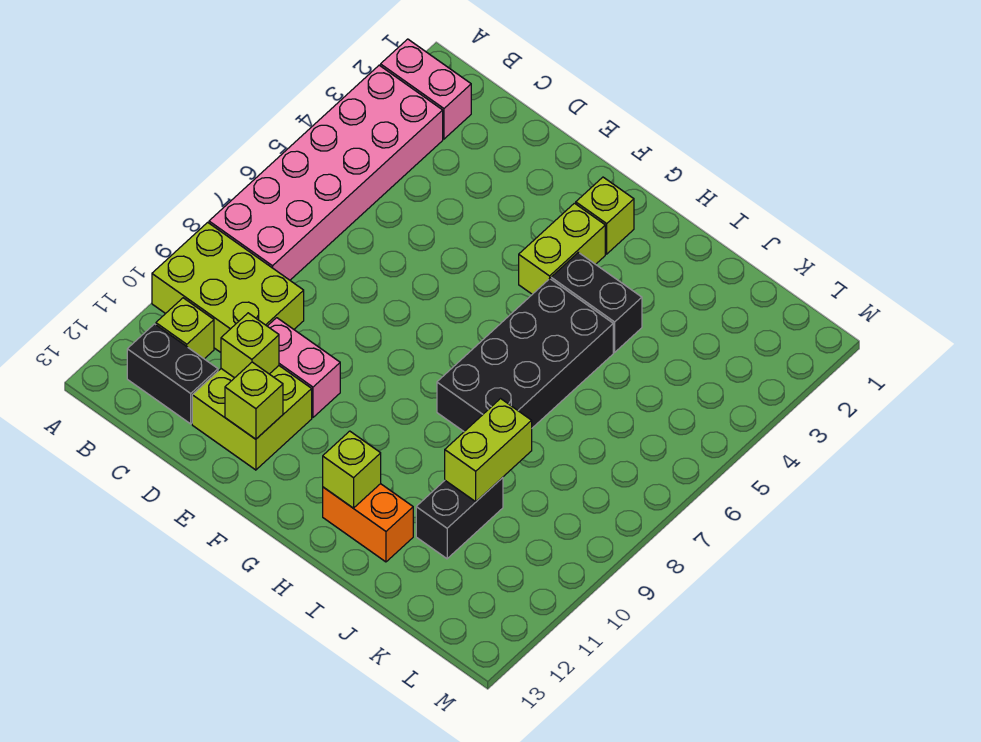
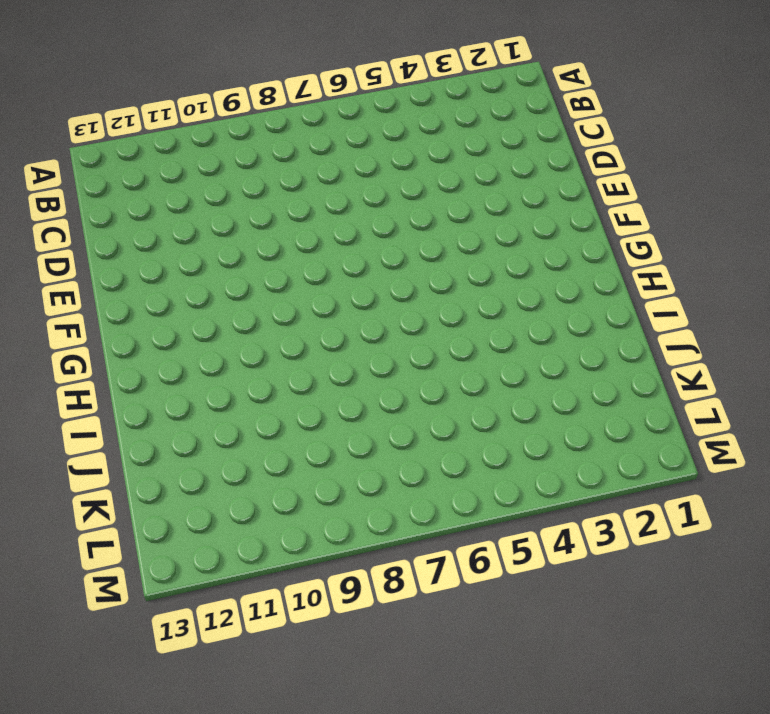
none -> pink brick A2:B2 level 1
none -> pink brick A3:B8 level 1
none -> lime brick A9:C10 level 1

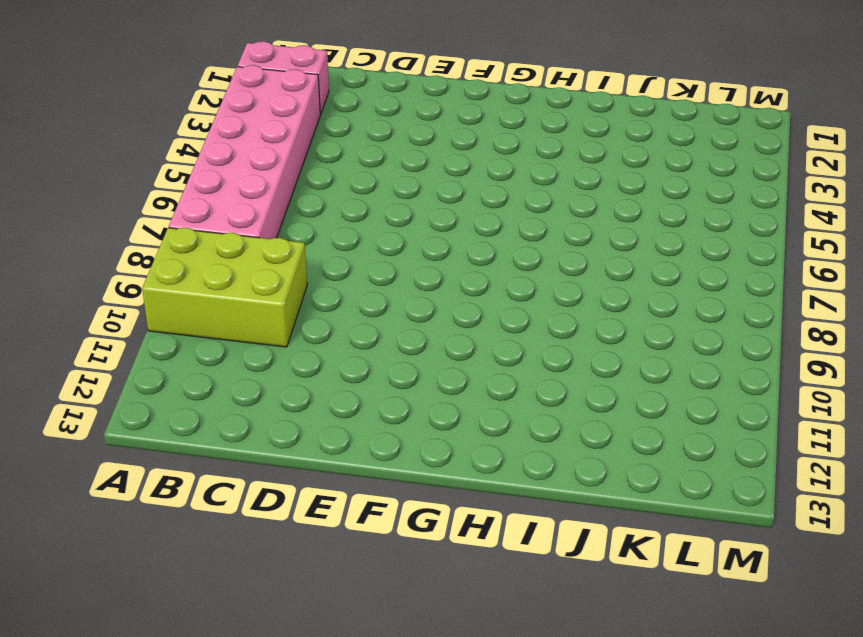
none -> lime brick B11 level 1
none -> black brick B12:C12 level 1
none -> pink brick D10:E10 level 1

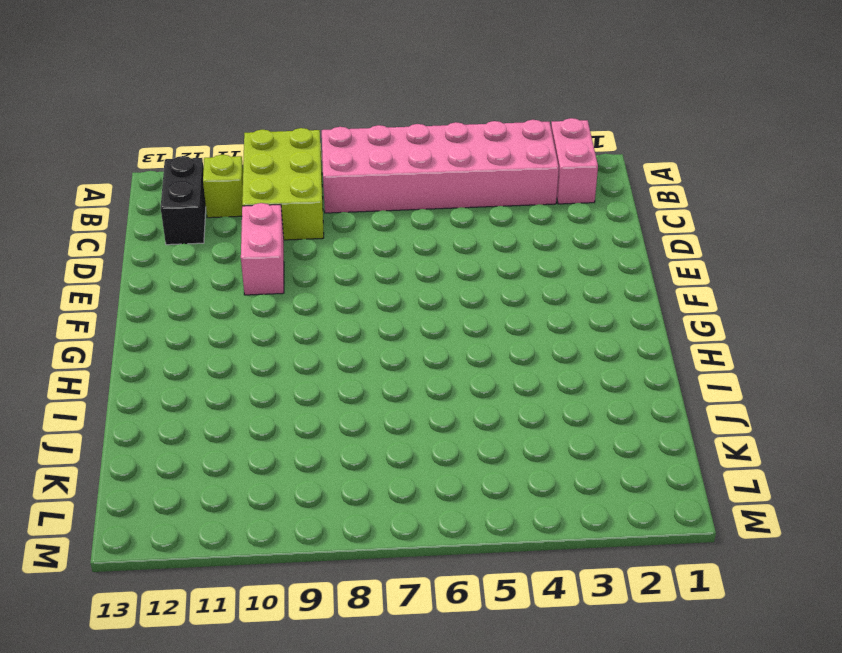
none -> lime brick D11:E12 level 1
none -> lime brick G2 level 1
none -> lime brick G3:G4 level 1

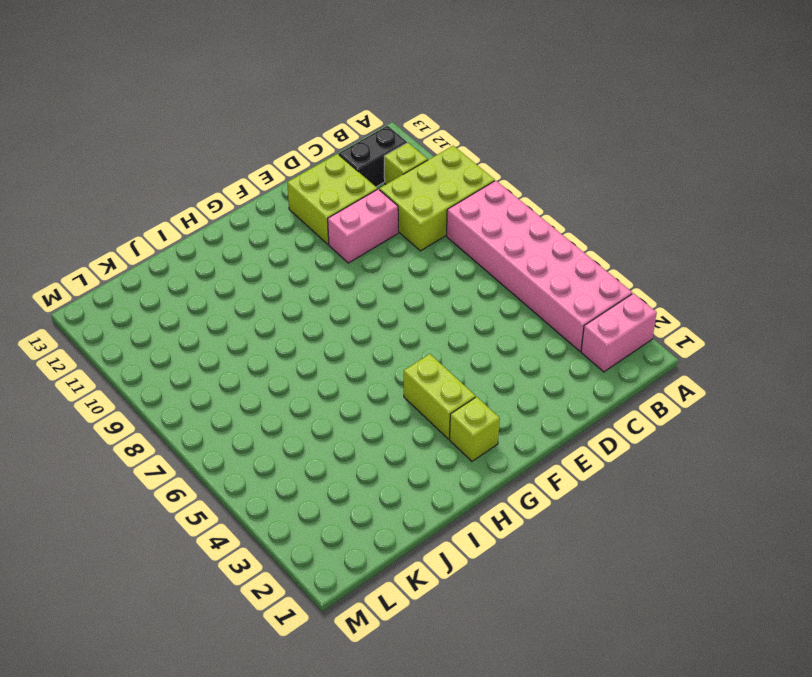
none -> black brick H4:I4 level 1
none -> black brick H5:I8 level 1
none -> orange brick H12:I12 level 1

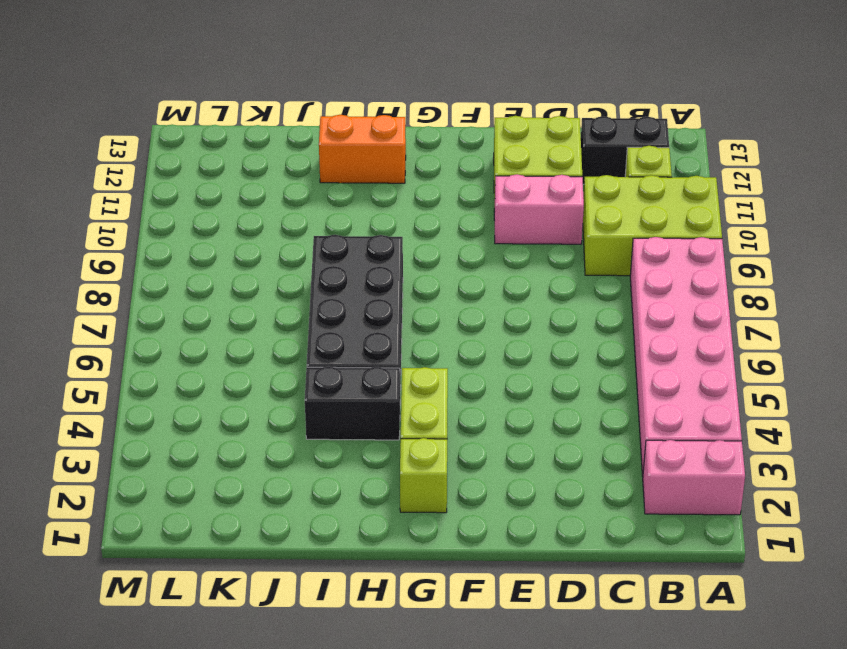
none -> black brick J10:J11 level 1
none -> lime brick D11 level 2
none -> lime brick E12 level 2

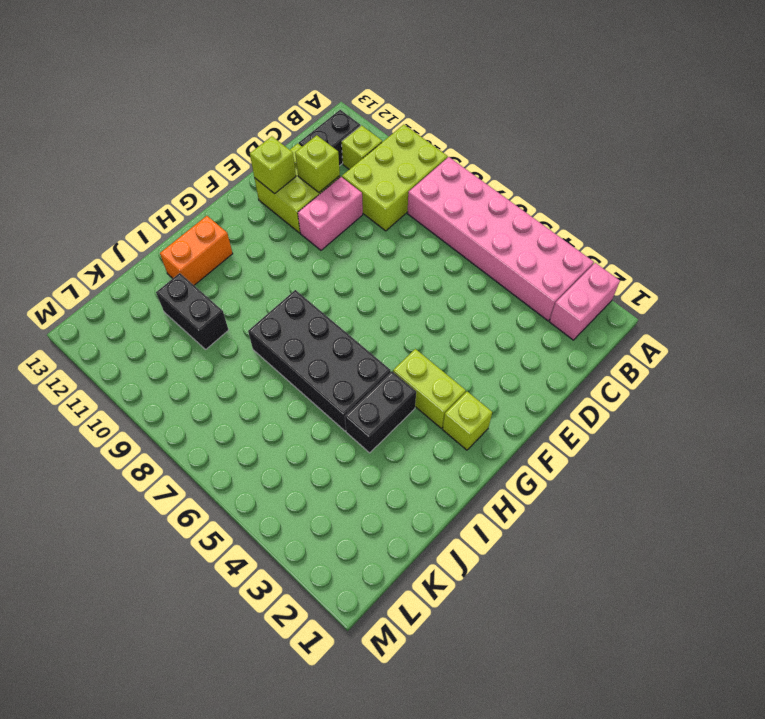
none -> lime brick H12 level 2
none -> lime brick J9:J10 level 2

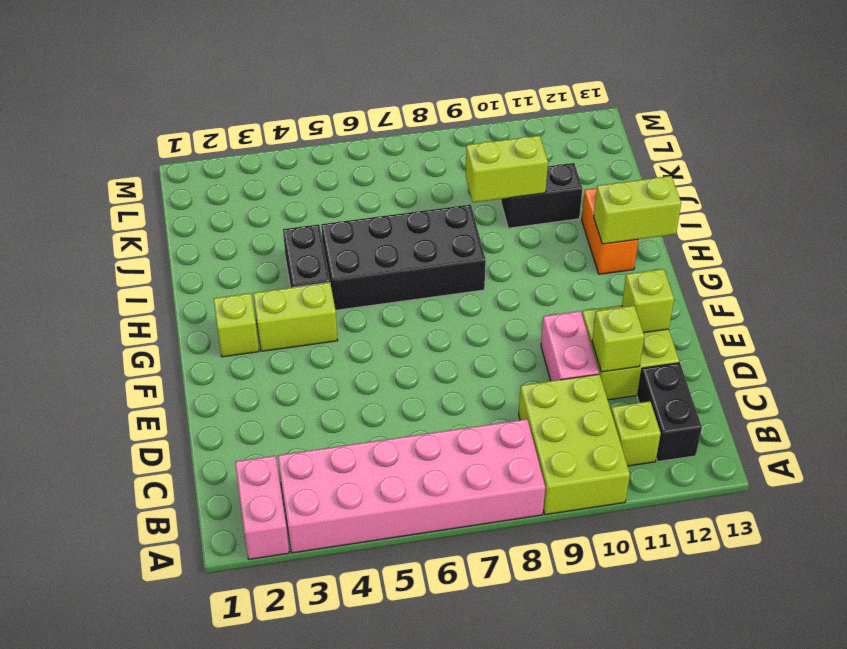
lime brick H12:H13 level 2 -> lime brick H12 level 2

